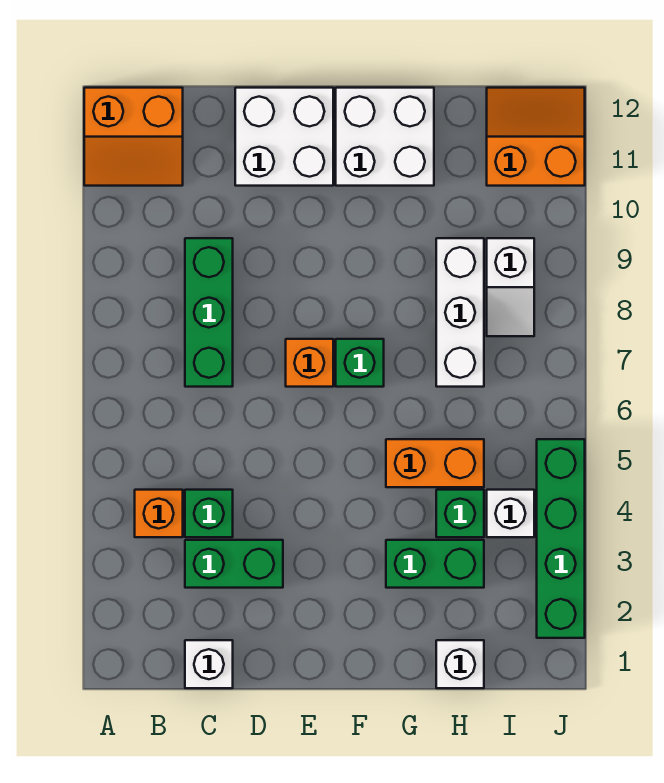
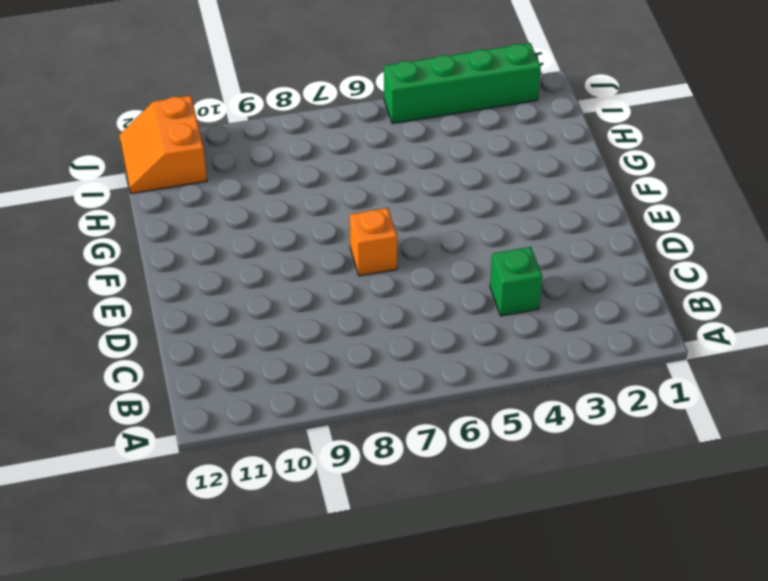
none -> orange slope A11:B12 level 1 top 12
none -> orange brick B4 level 1
none -> white brick C1 level 1

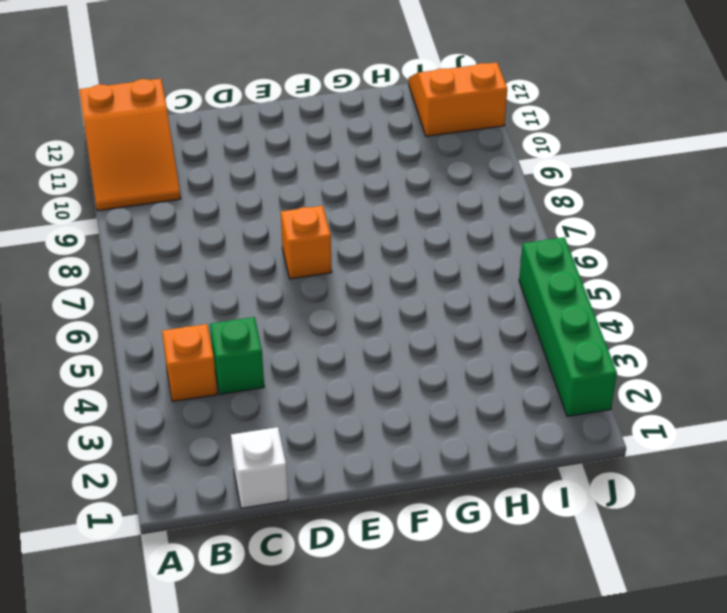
orange slope A10:B12 level 1 top 12 -> orange slope A11:B12 level 1 top 12
none -> green brick C3:D3 level 1
none -> green brick C7:C9 level 1
none -> white brick D11:E12 level 1

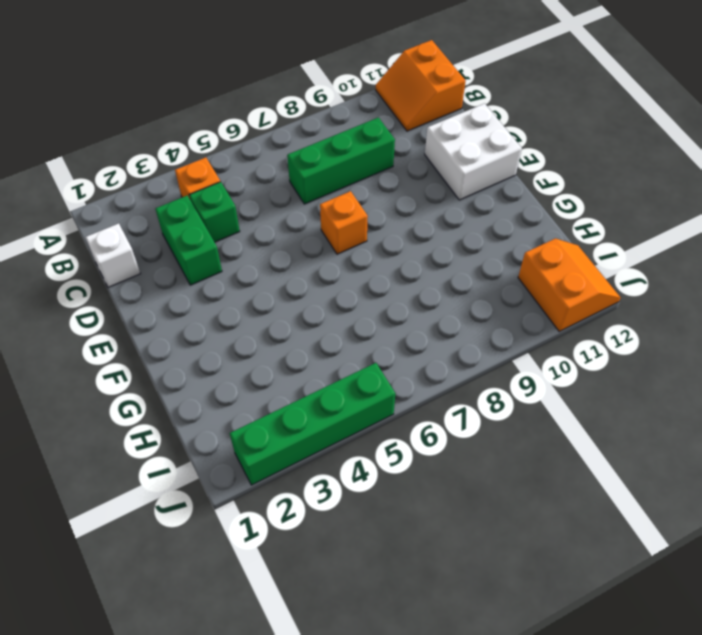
none -> green brick F7 level 1
none -> white brick F11:G12 level 1
none -> green brick G3:H3 level 1

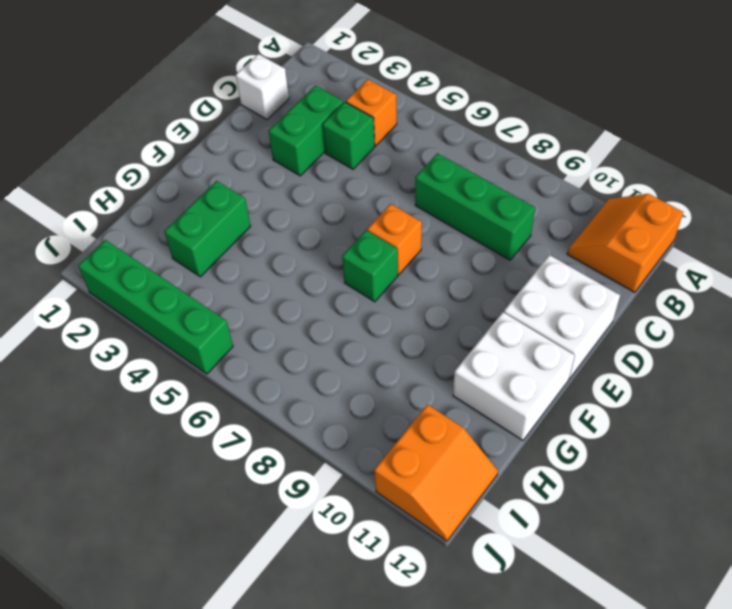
none -> orange brick G5:H5 level 1
none -> white brick H1 level 1
none -> green brick H4 level 1

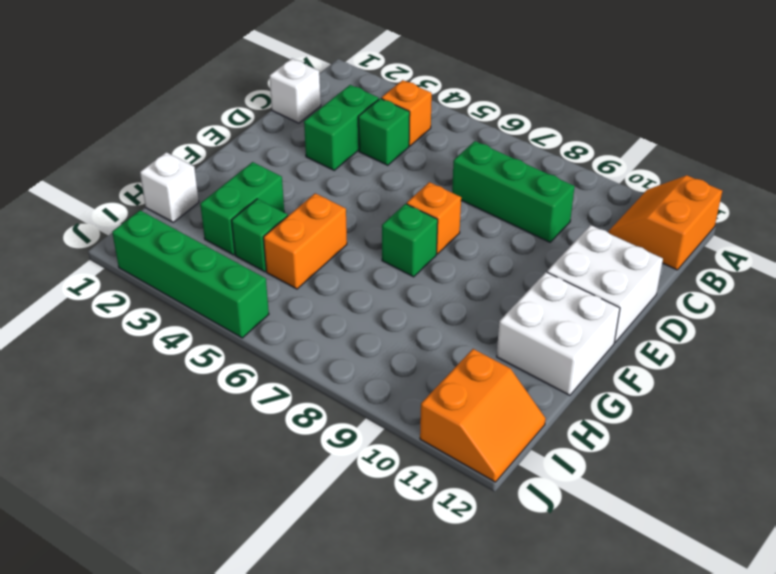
none -> white brick H7:H9 level 1
none -> white brick I4 level 1
none -> white slope I8:I9 level 1 top 9

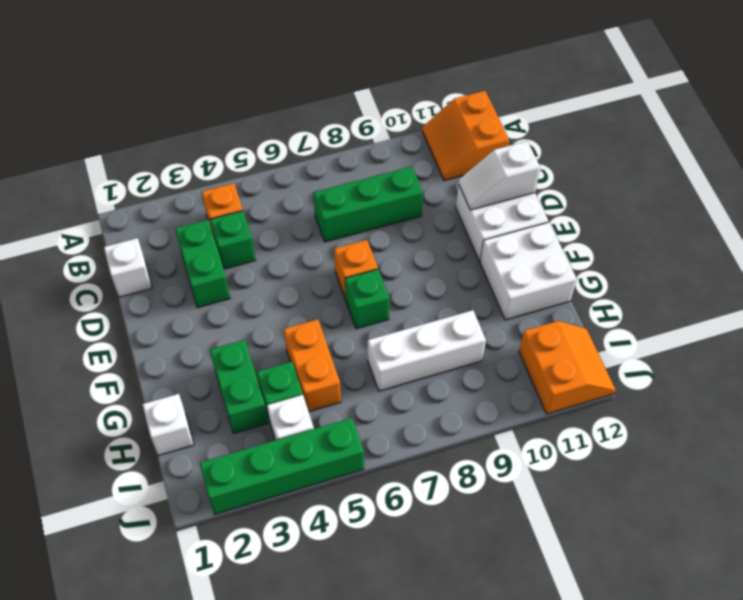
white slope D11:D12 level 2 top 12 -> white slope I8:I9 level 1 top 9

